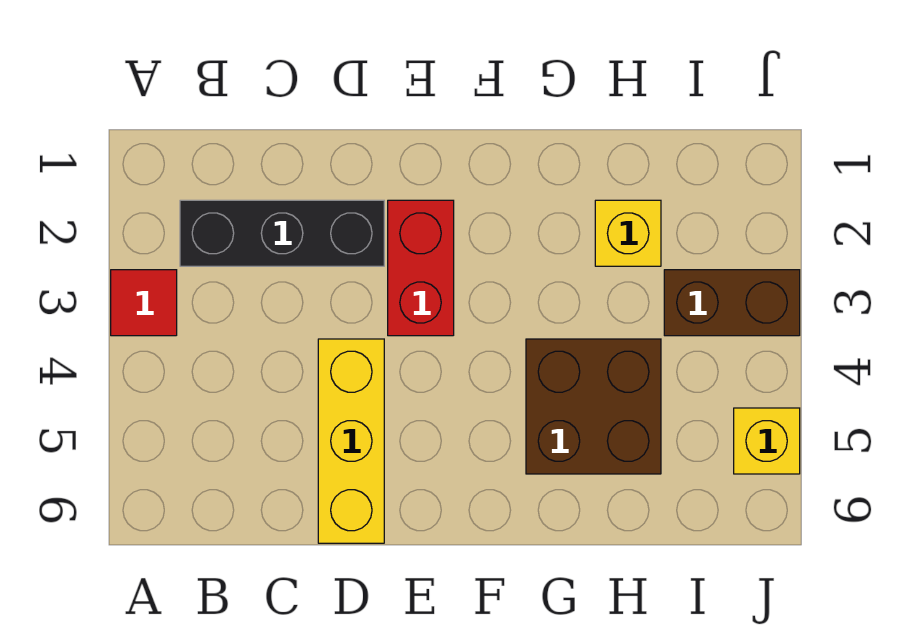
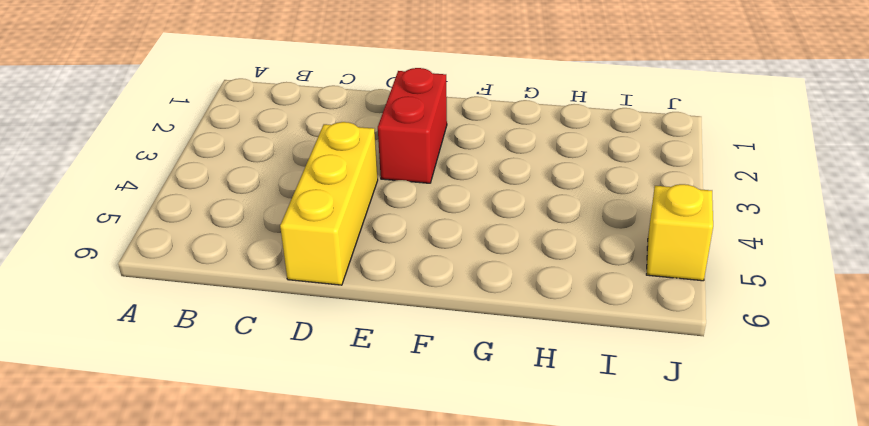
none -> red tile A3 level 1
none -> black brick B2:D2 level 1

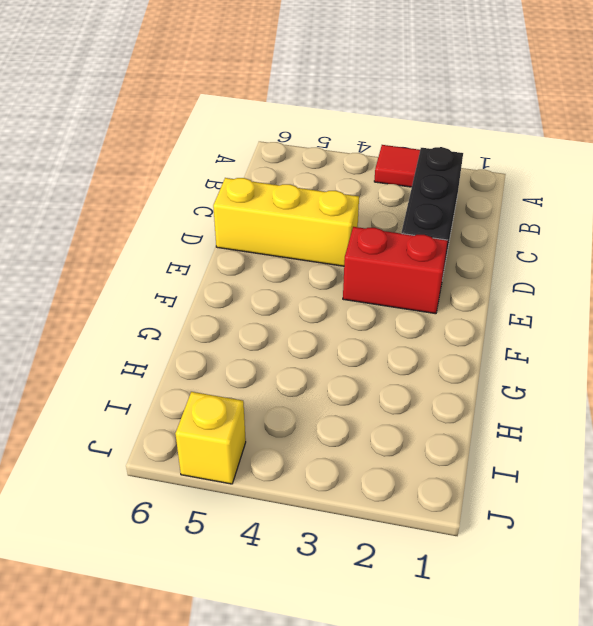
none -> brown brick G4:H5 level 1
none -> yellow brick H2 level 1

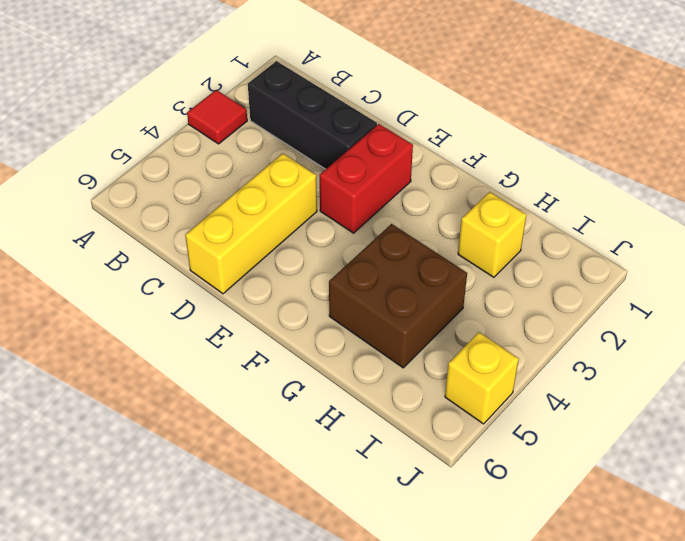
none -> brown brick I3:J3 level 1

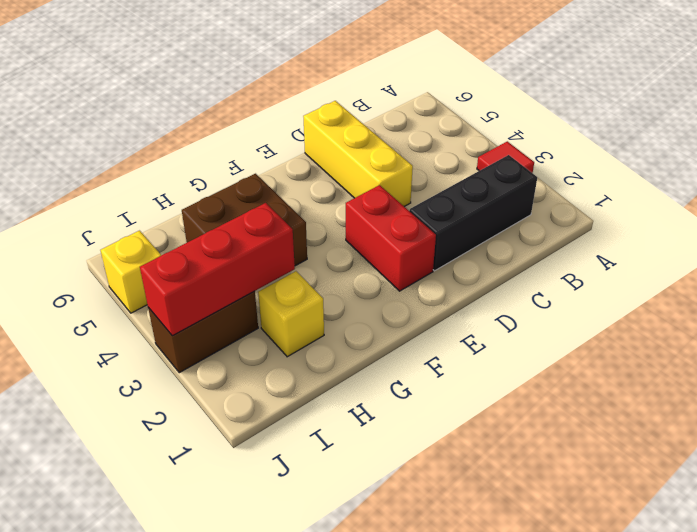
red brick H3:J3 level 2 -> none

